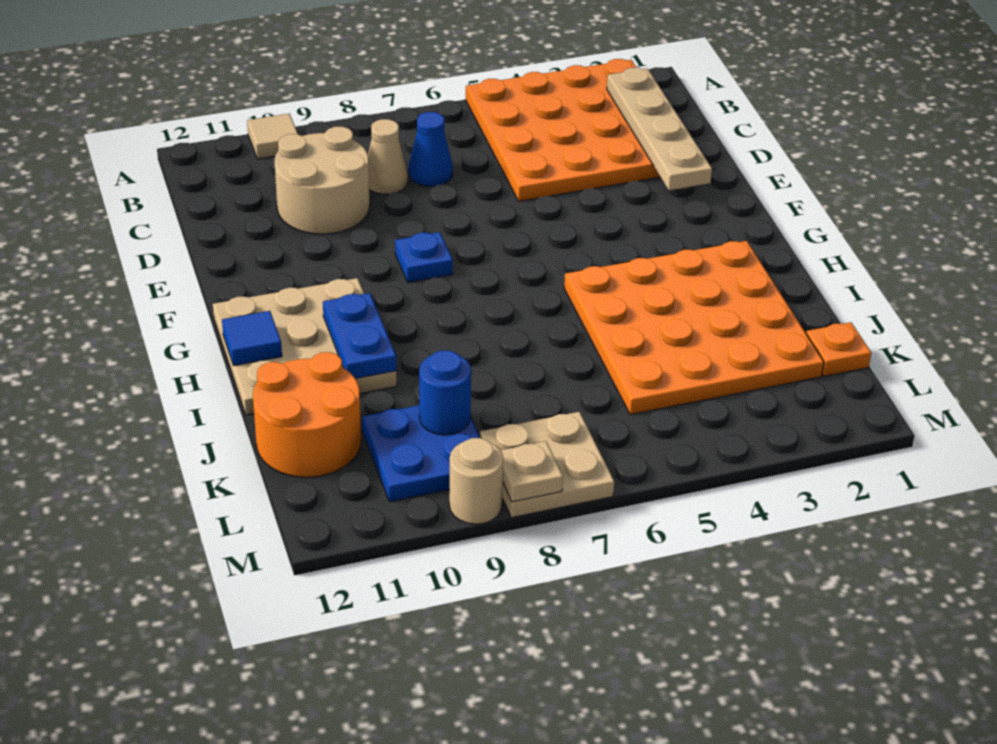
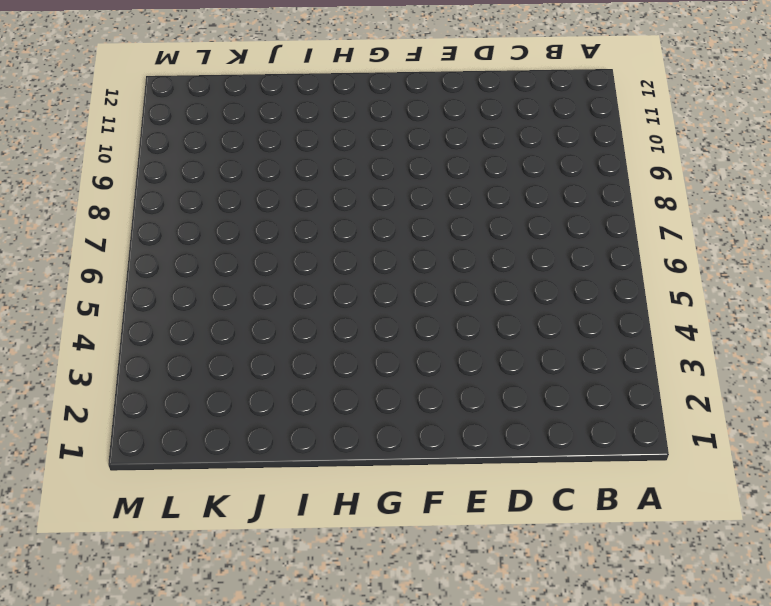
none -> orange plate A2:D5 level 1
none -> tan tile A10 level 1
none -> blue cone C7 level 1

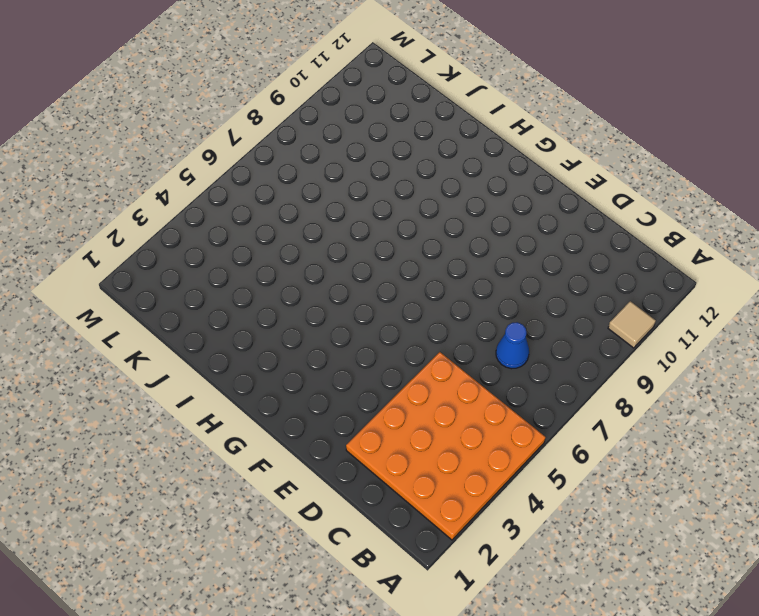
none -> tan cone C8 level 1
none -> tan round brick C9:D10 level 1
none -> blue plate F8 level 1

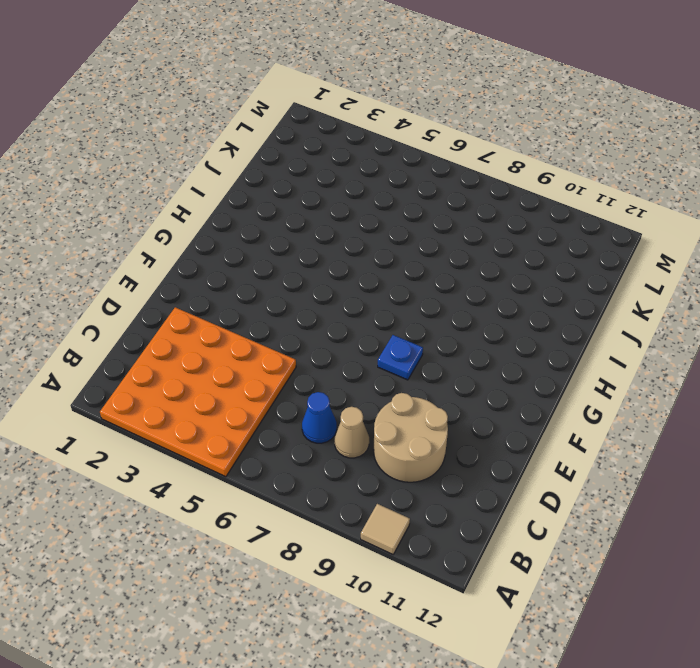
none -> tan plate G10:I12 level 1
none -> orange plate H2:K5 level 1
none -> orange round brick J11:K12 level 1

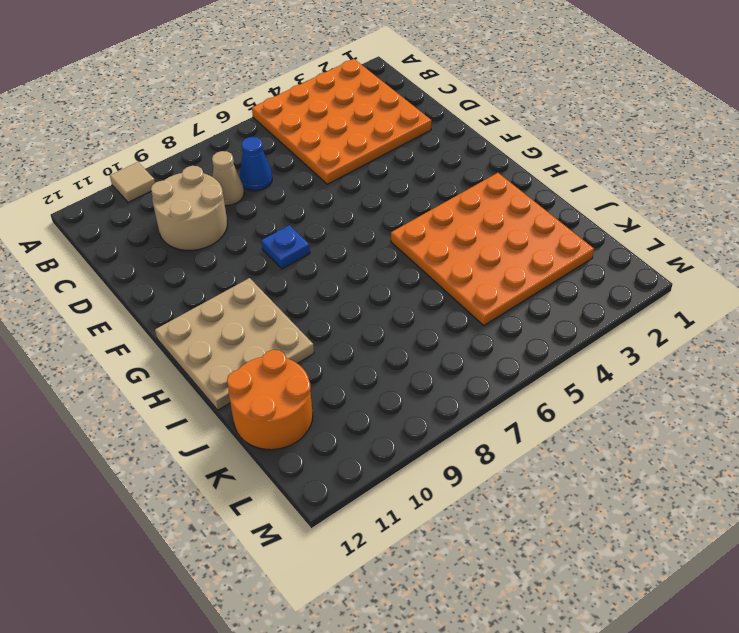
none -> orange plate K1 level 1
none -> blue plate K9:L10 level 1
none -> tan plate L7:M8 level 1

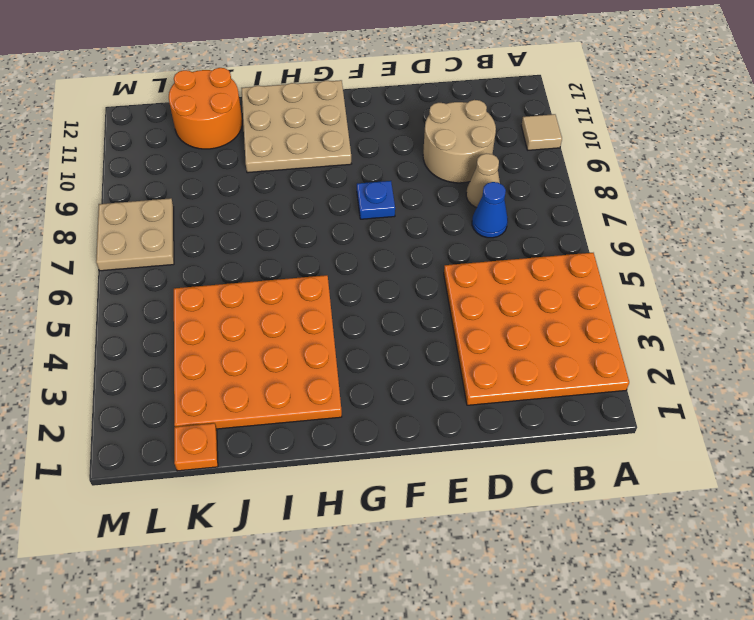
none -> blue plate K9:L10 level 1
none -> tan round brick M9 level 1
none -> tan plate B2:E2 level 2

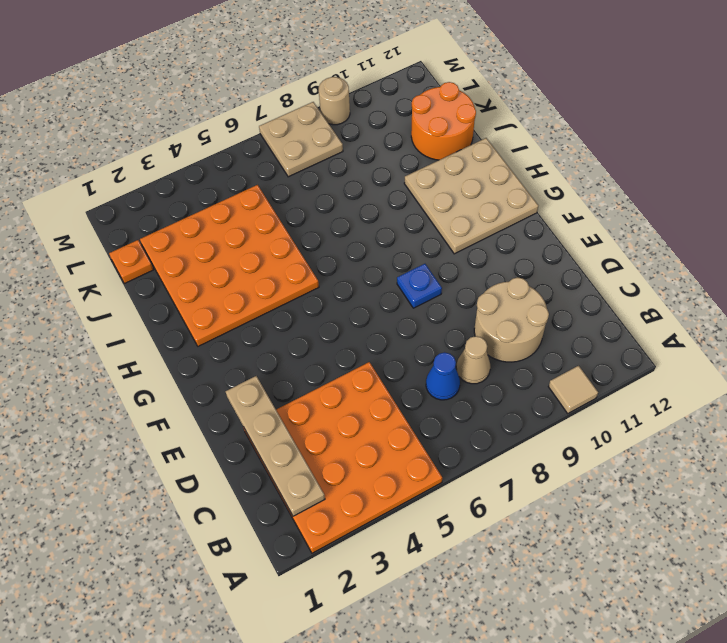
none -> blue plate K9:L10 level 1
none -> blue plate H10:I10 level 2
none -> blue tile H12 level 2

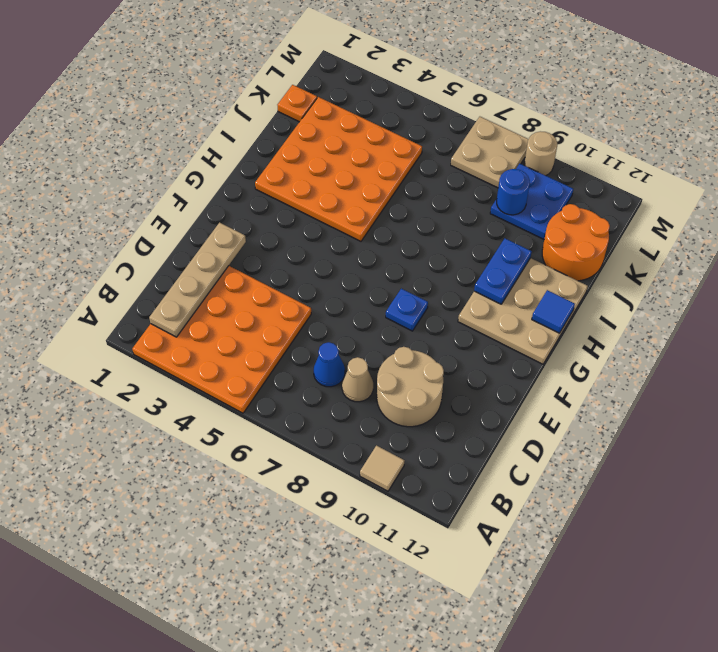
none -> tan plate M8 level 2

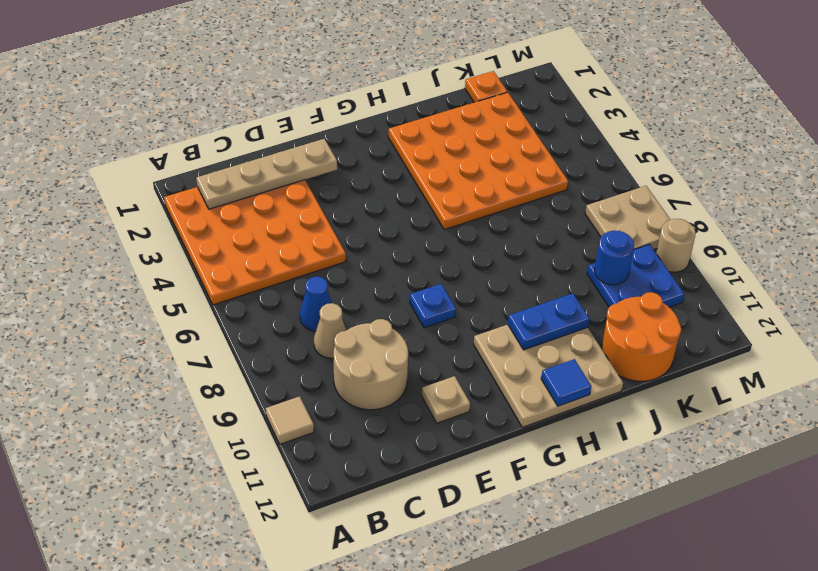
tan plate E11 level 1 -> tan plate M8 level 2

